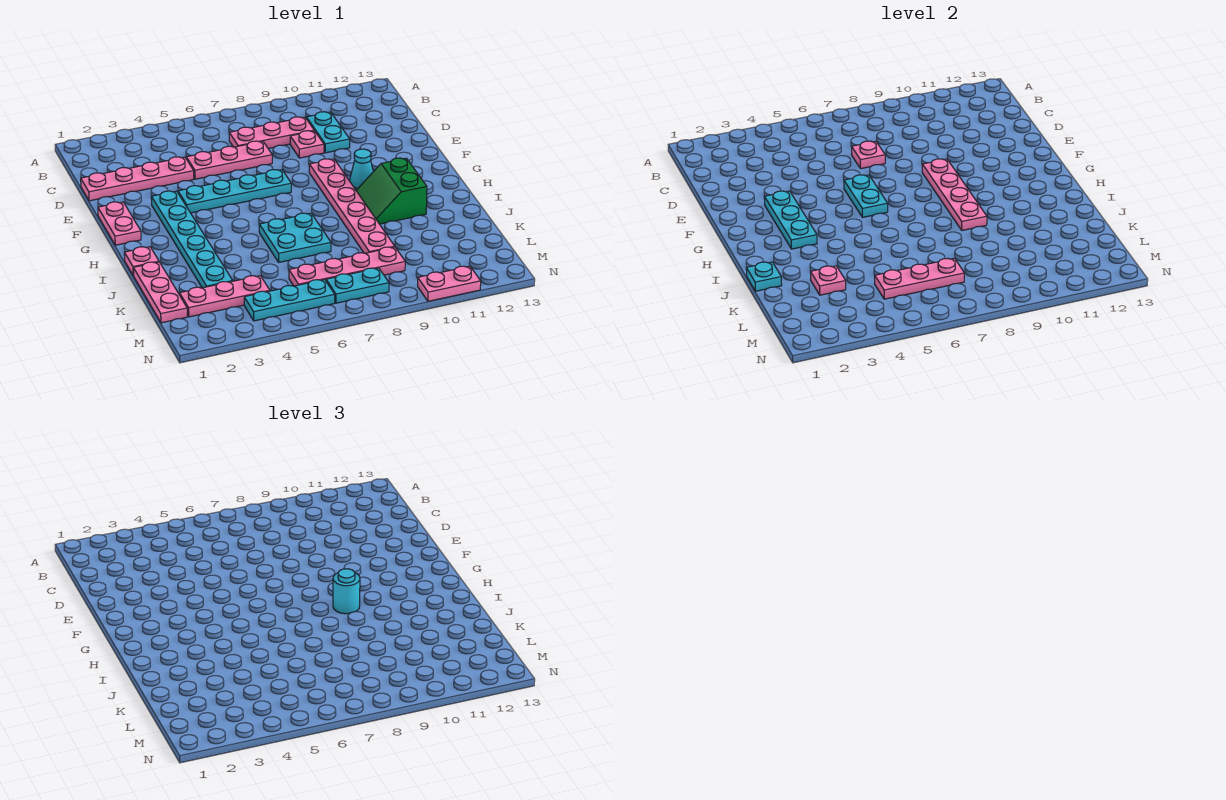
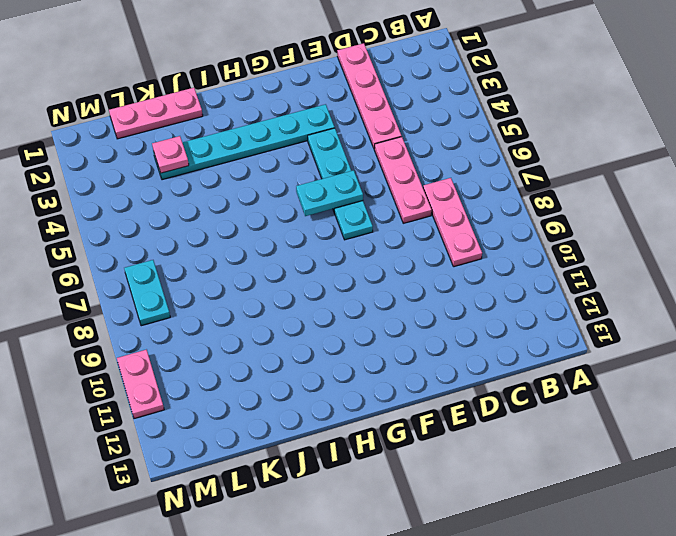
none -> cyan plate C10:D10 level 1
none -> pink plate D9 level 1
none -> pink plate F1:G1 level 1

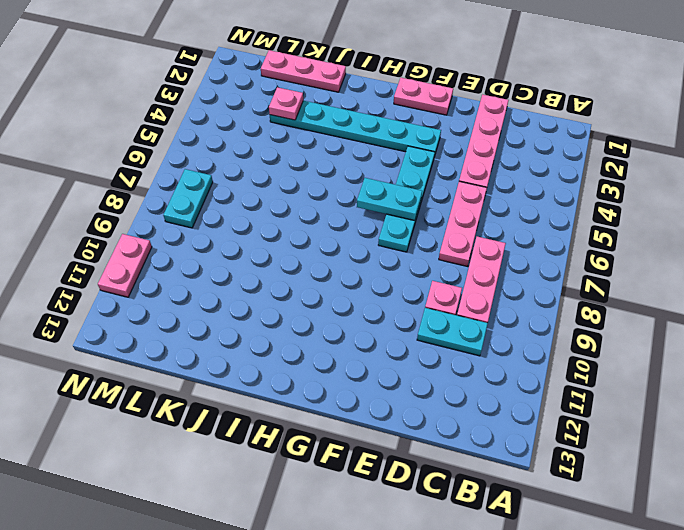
none -> pink plate F9:K9 level 1
none -> cyan cone G10 level 1
none -> green slope H10:I11 level 1 top 11

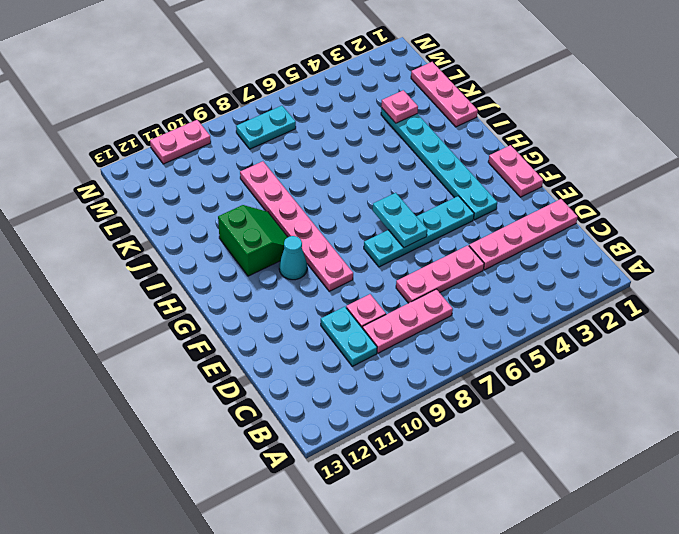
none -> pink plate I1 level 1
none -> cyan plate I6:J7 level 1
none -> pink plate L2:L4 level 1

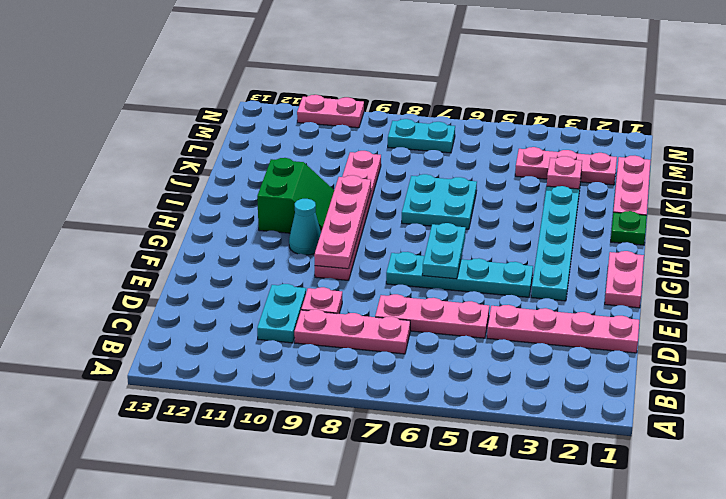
green plate I1 level 1 -> pink plate I1 level 1
none -> pink plate L6:L9 level 1
none -> cyan plate M4:M6 level 1
none -> pink plate D7 level 2

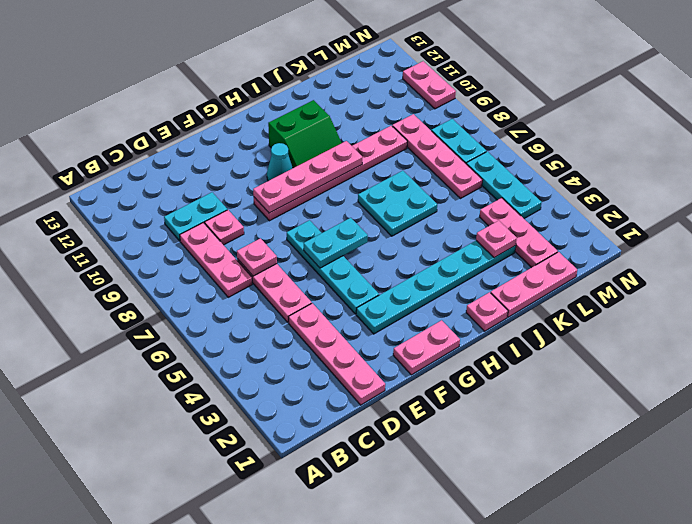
none -> cyan plate F3:H3 level 2
none -> cyan plate J1 level 2
none -> pink plate L5:L7 level 2

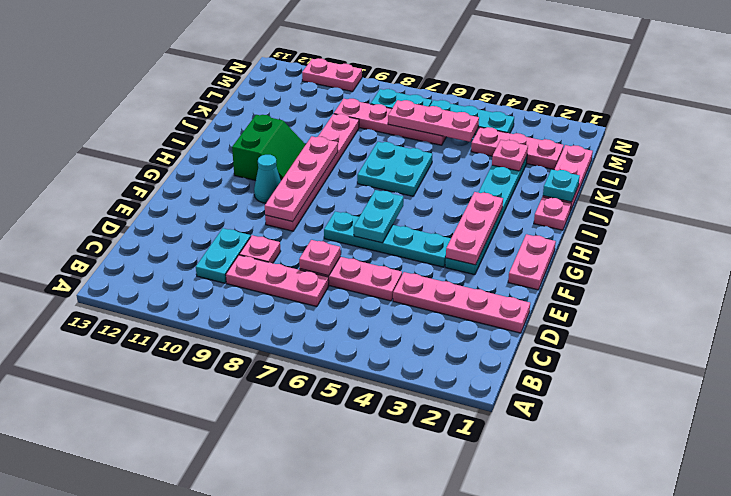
pink plate F3:H3 level 2 -> cyan plate F3:H3 level 2
none -> cyan round brick H9 level 3

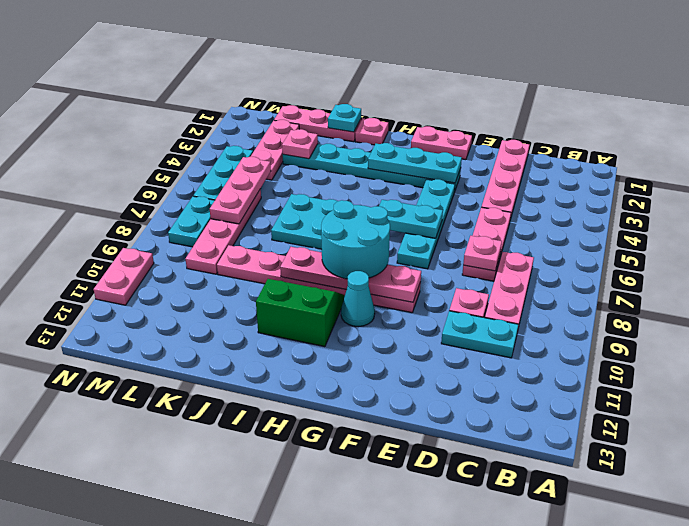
cyan round brick G8:H9 level 3 -> cyan round brick H9 level 3

